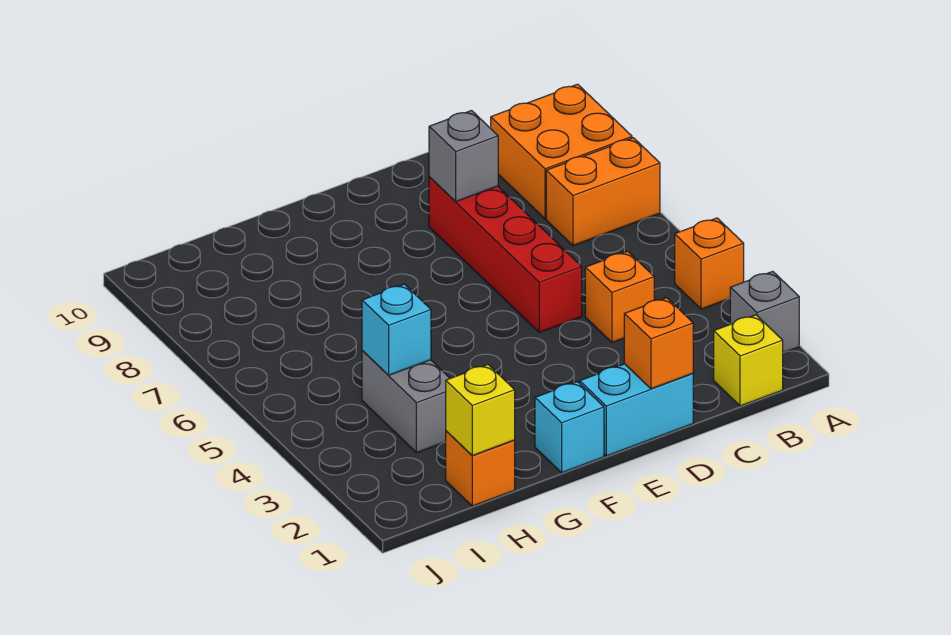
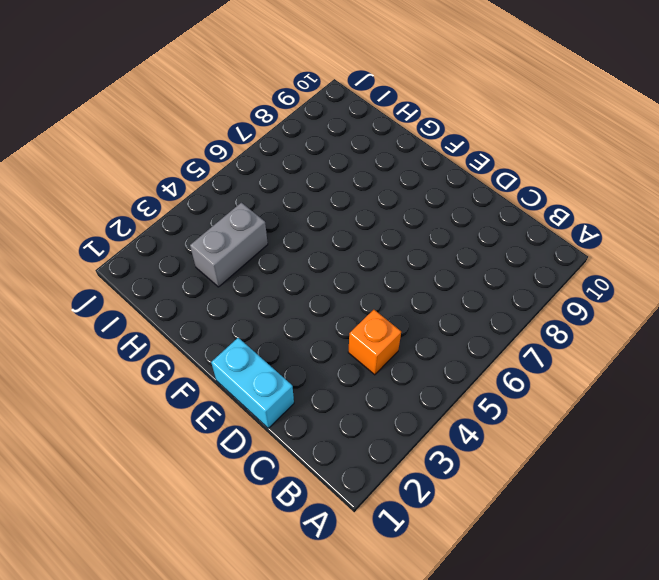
none -> grey brick A2 level 1
none -> orange brick A4 level 1
none -> orange brick A7:B7 level 1

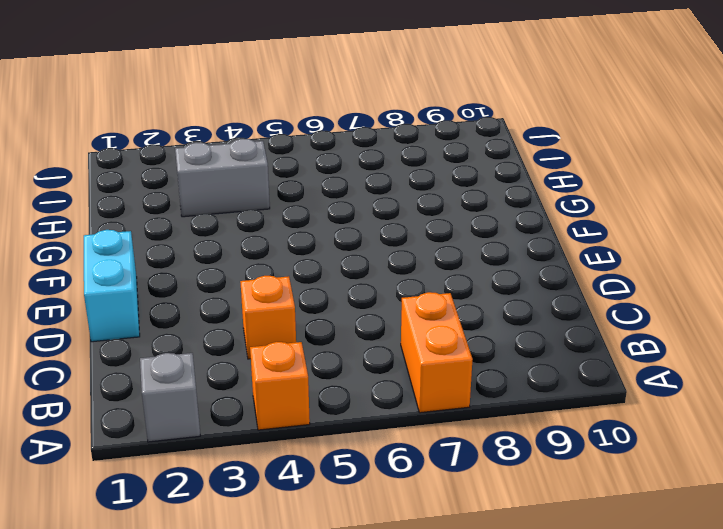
none -> orange brick A8:B9 level 1
none -> yellow brick B1 level 1
none -> red brick D5:D8 level 1

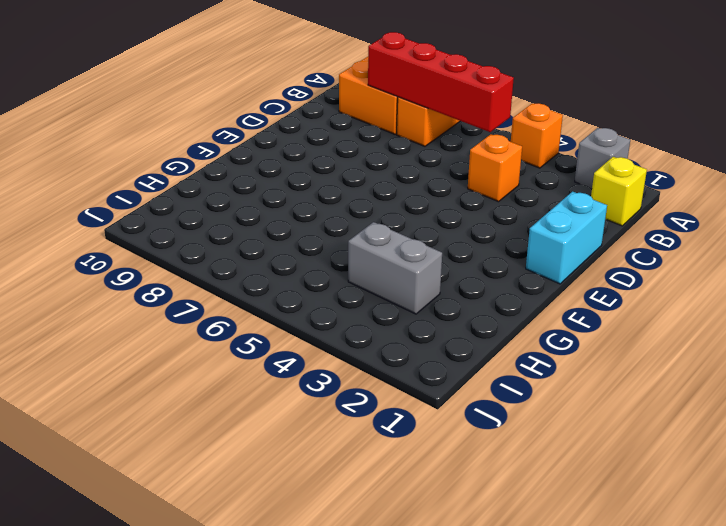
red brick B5:B8 level 2 -> red brick D5:D8 level 1
none -> cyan brick F1 level 1
none -> orange brick H1 level 1
none -> orange brick D1 level 2

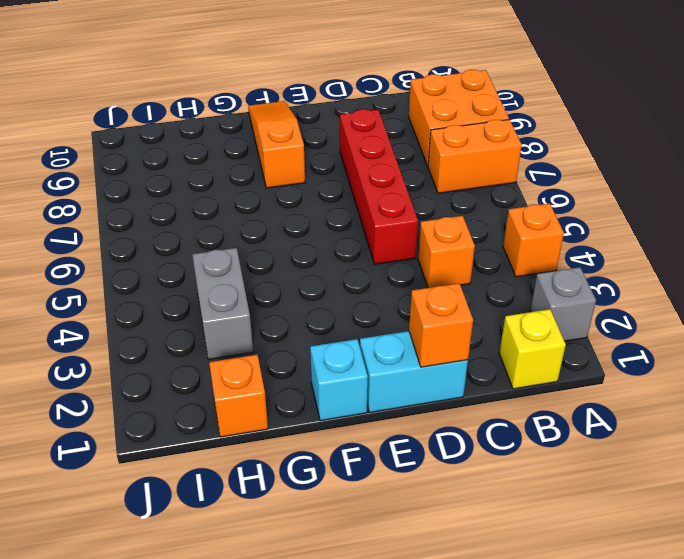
orange slope F8:F10 level 1 top 8 -> none
none -> grey brick D8 level 2
none -> yellow brick H1 level 2
none -> cyan brick H4 level 2

